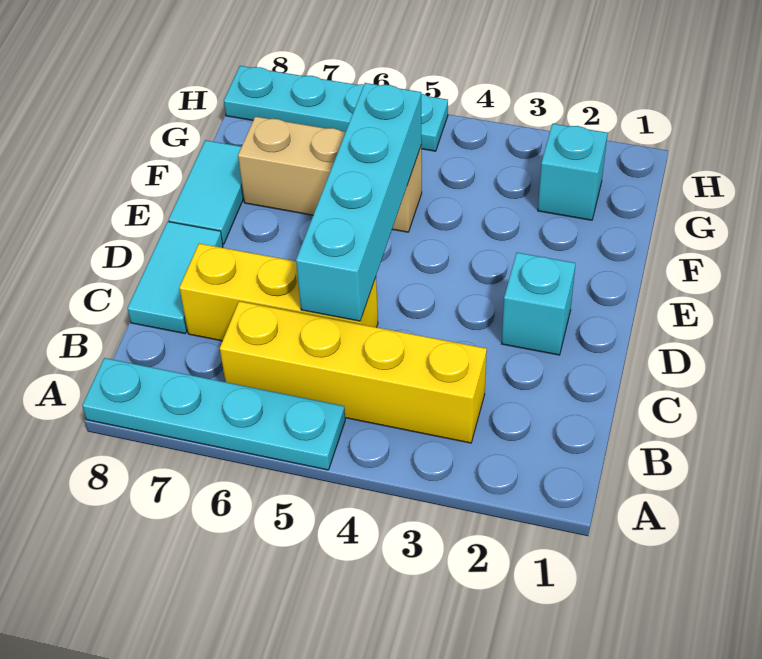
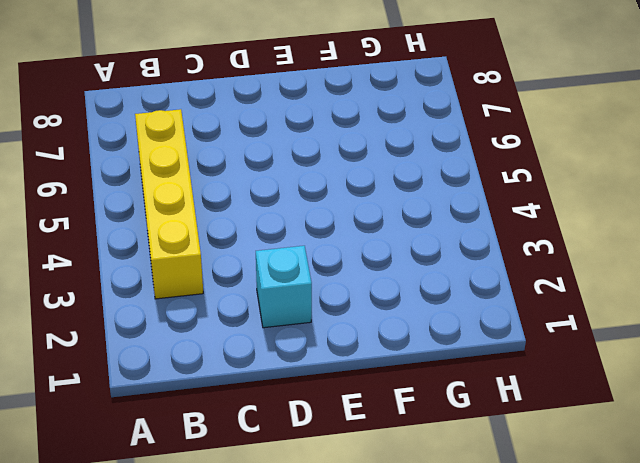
none -> cyan plate A5:A8 level 1
none -> yellow brick C5:C7 level 1

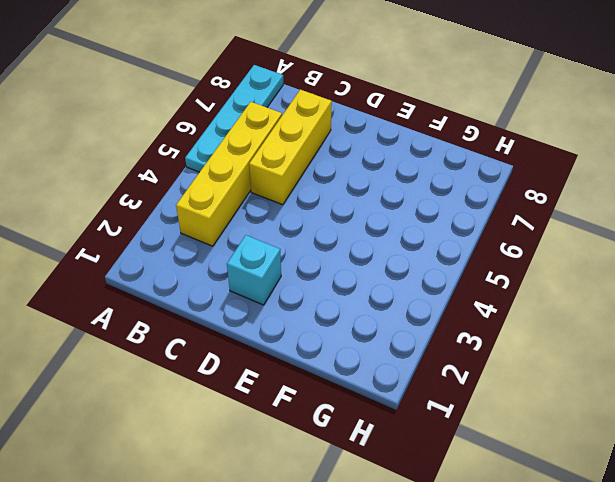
none -> cyan tile C8:D8 level 1
none -> cyan tile E8:F8 level 1

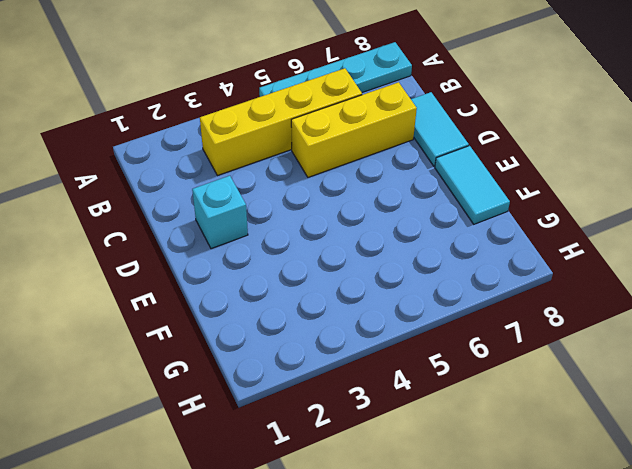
none -> tan brick F5:F7 level 1
none -> cyan brick G2 level 1

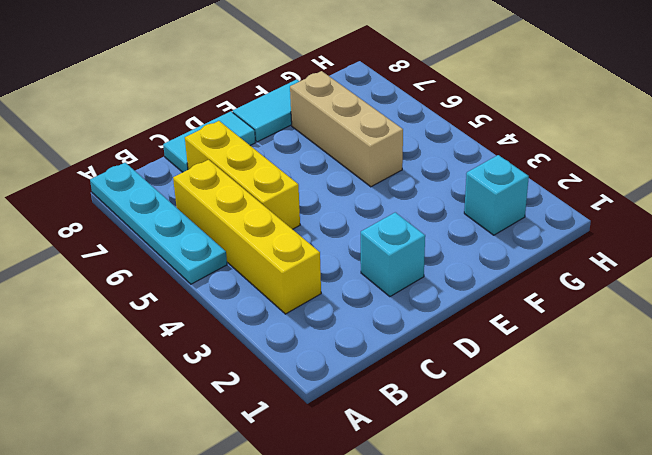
none -> cyan plate H5:H8 level 1
none -> cyan brick C5:F5 level 2

